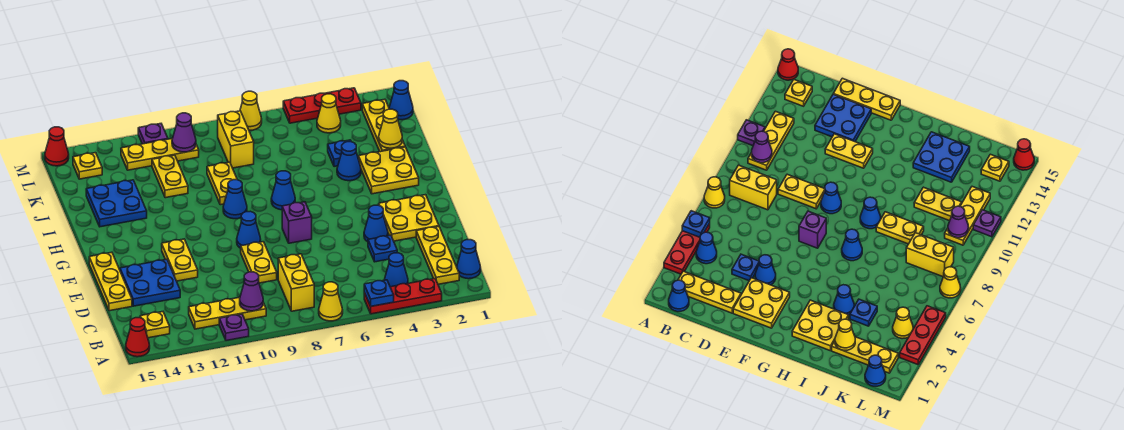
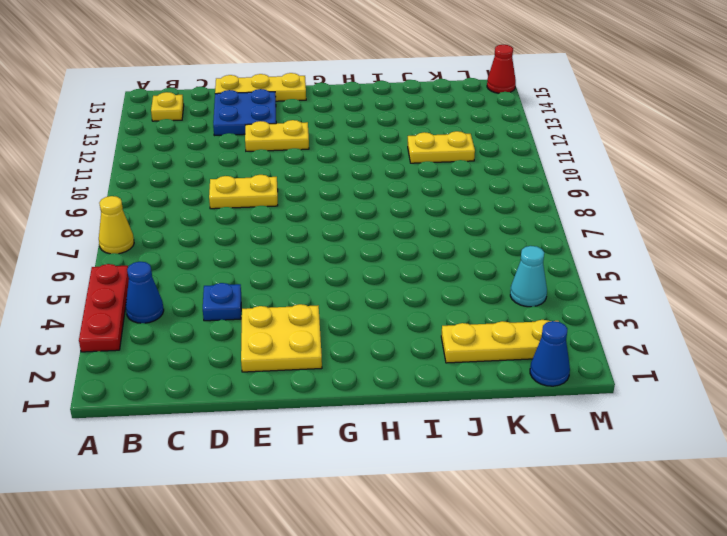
cyan cone L4 level 1 -> yellow cone L4 level 1
none -> purple plate A11 level 1
none -> red cone A15 level 1
none -> blue cone B1 level 1
none -> yellow plate B2:D2 level 1

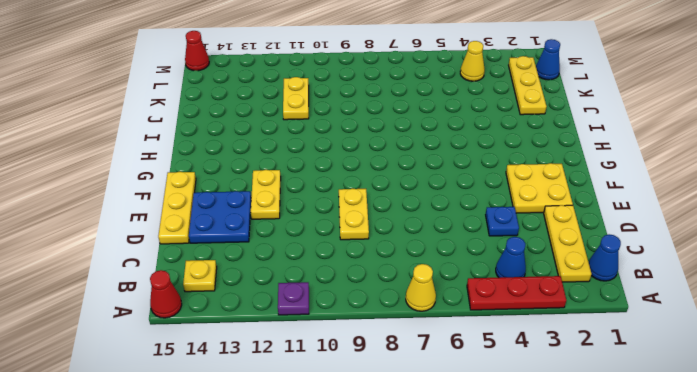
none -> yellow brick B8:C8 level 1
none -> yellow plate B10:B12 level 1
none -> blue cone E4 level 1
none -> purple brick F7 level 1

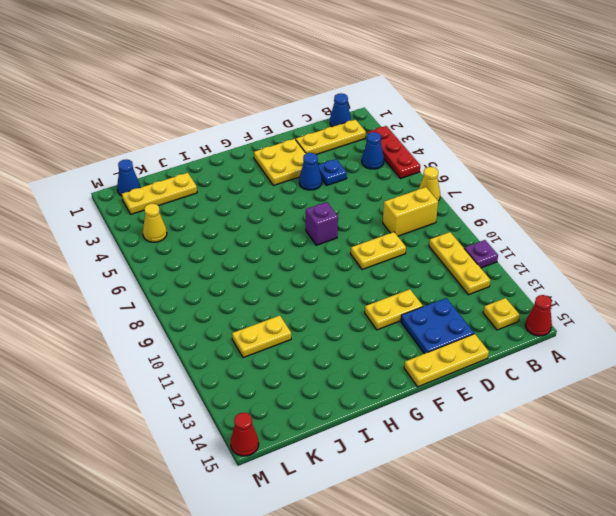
none -> blue cone F9 level 1
none -> yellow plate H2:I3 level 1
none -> blue cone H7 level 1
none -> blue cone H9 level 1

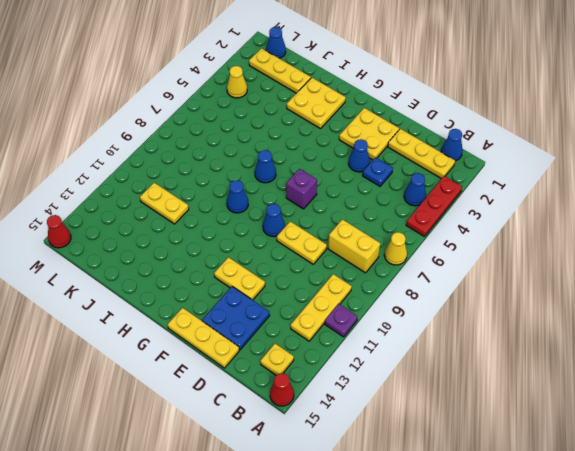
none -> blue cone I4 level 1
none -> yellow plate I9:J9 level 1
none -> blue plate I13:J14 level 1
none -> blue plate J4 level 1

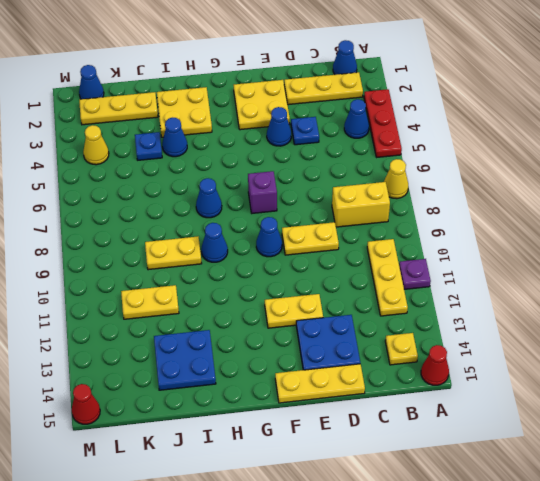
none -> yellow brick K8:L8 level 1
none -> yellow plate L10:L12 level 1
none -> yellow plate L14 level 1
none -> red plate M3:M5 level 1

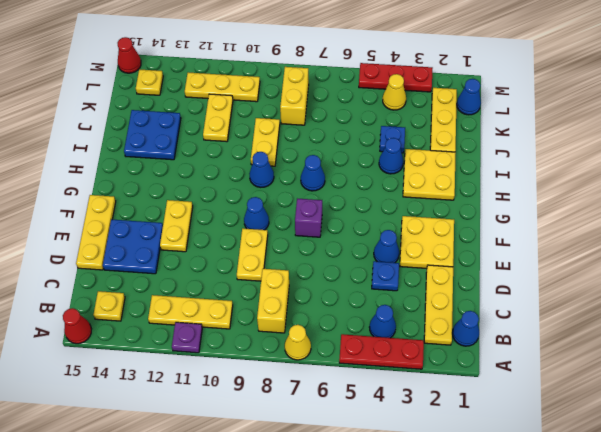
none -> yellow cone M7 level 1
none -> purple plate M11 level 1
none -> blue plate A5 level 2
none -> purple cone B10 level 2

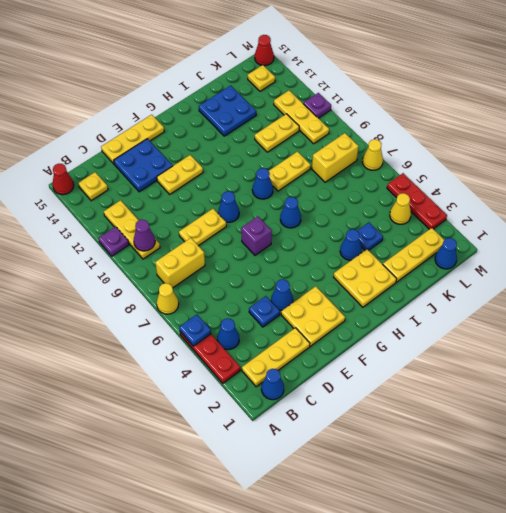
none -> yellow cone J2 level 2
none -> purple cone L10 level 2

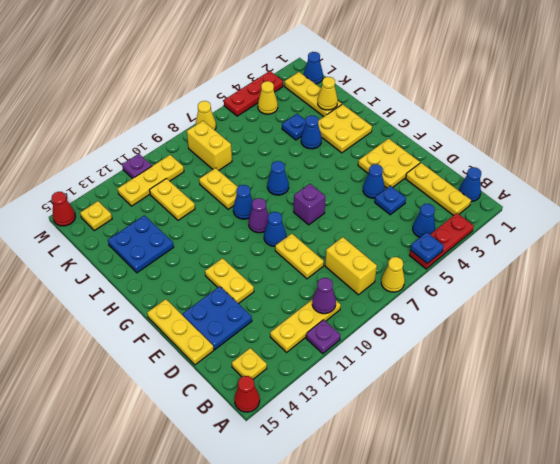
purple cone G9 level 1 -> purple cone L10 level 2

